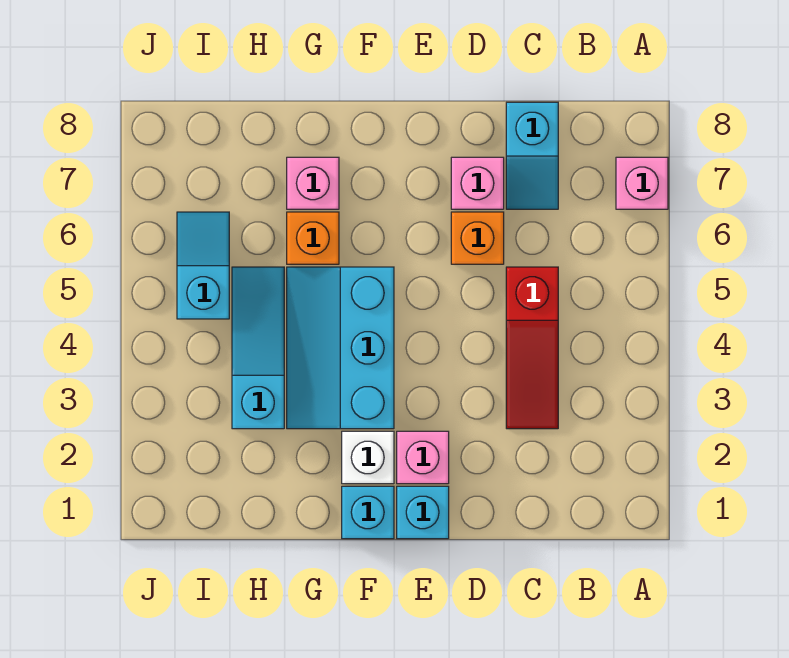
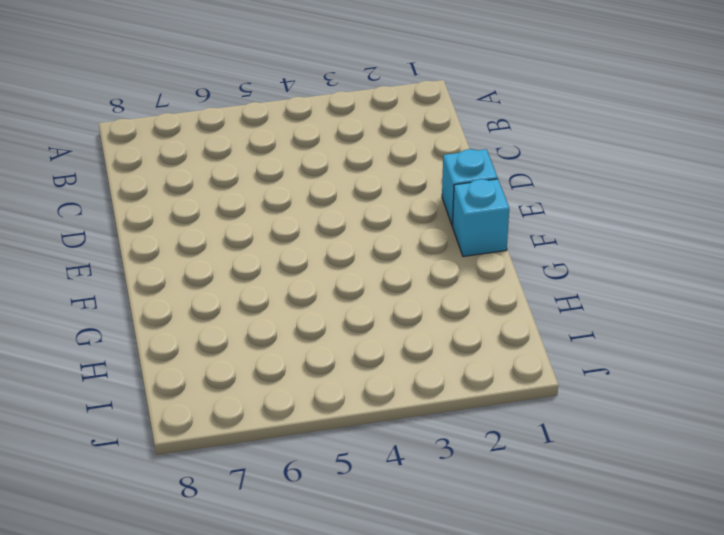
none -> pink brick A7 level 1
none -> red slope C3:C5 level 1 top 5
none -> cyan slope C7:C8 level 1 top 8

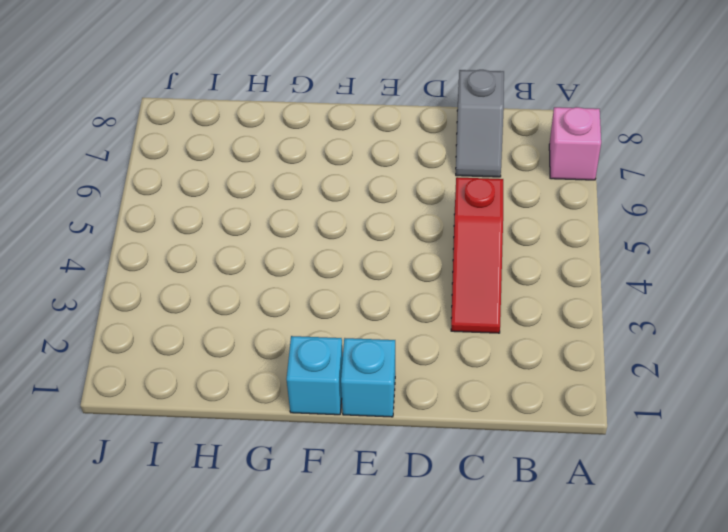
grey slope C7:C8 level 1 top 8 -> cyan slope C7:C8 level 1 top 8
none -> orange brick D6 level 1
none -> pink brick D7 level 1
none -> pink brick E2 level 1

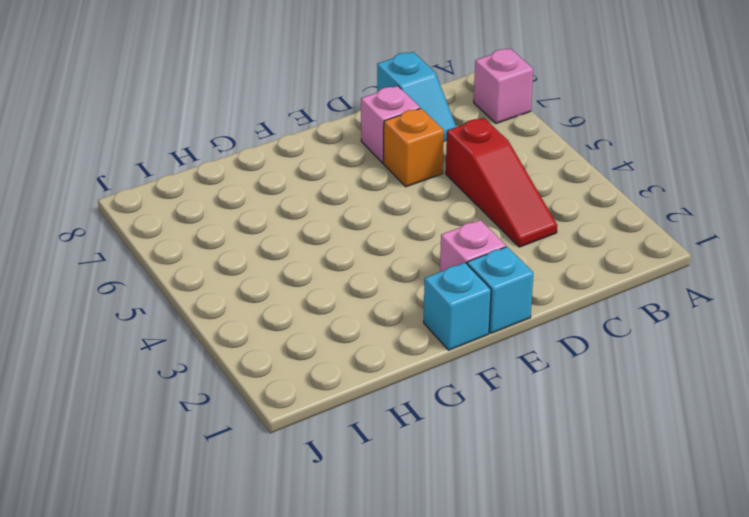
none -> white brick F2 level 1
none -> cyan slope F3:G5 level 1 top F
none -> orange brick G6 level 1

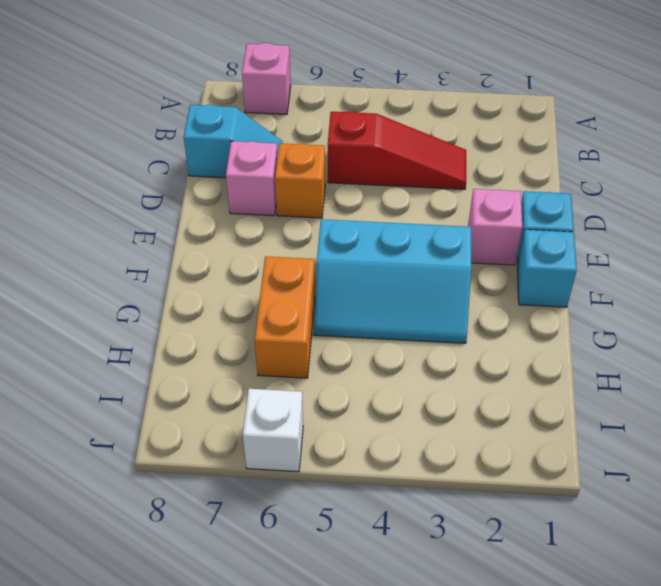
orange brick G6:H6 level 1 -> orange brick G6 level 1
white brick J6 level 1 -> white brick F2 level 1
none -> pink brick G7 level 1
none -> cyan slope H3:H5 level 1 top 3
none -> cyan slope I5:I6 level 1 top 5

